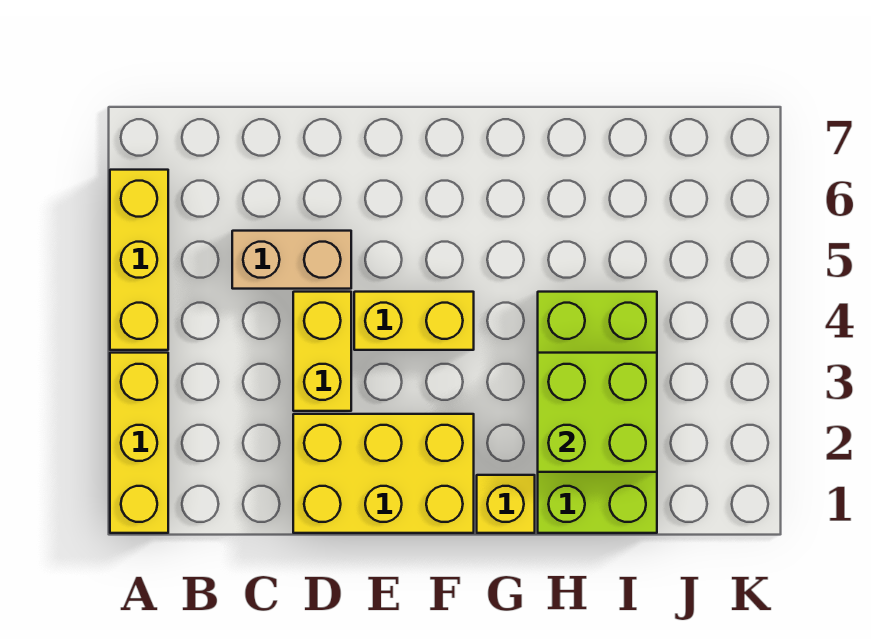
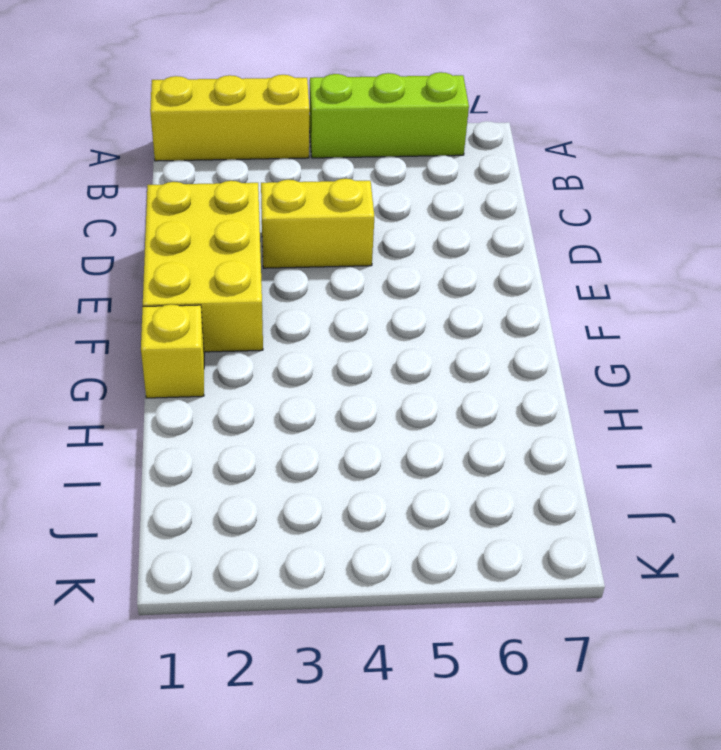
lime brick A4:A6 level 1 -> yellow brick A4:A6 level 1
none -> tan brick C5:D5 level 1
none -> yellow brick E4:F4 level 1

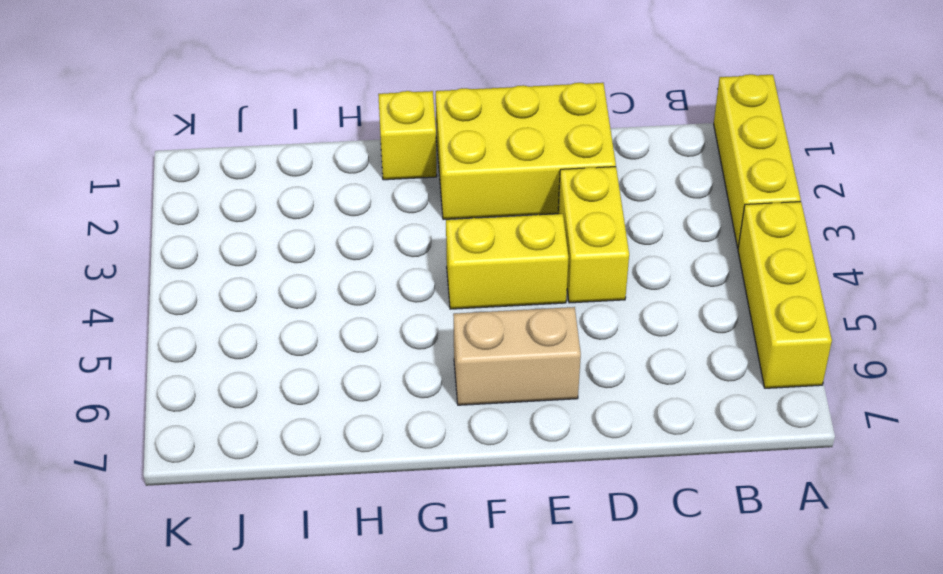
tan brick E6:F6 level 1 -> tan brick C5:D5 level 1
none -> lime brick H1:I4 level 1
none -> lime brick H2:I3 level 2

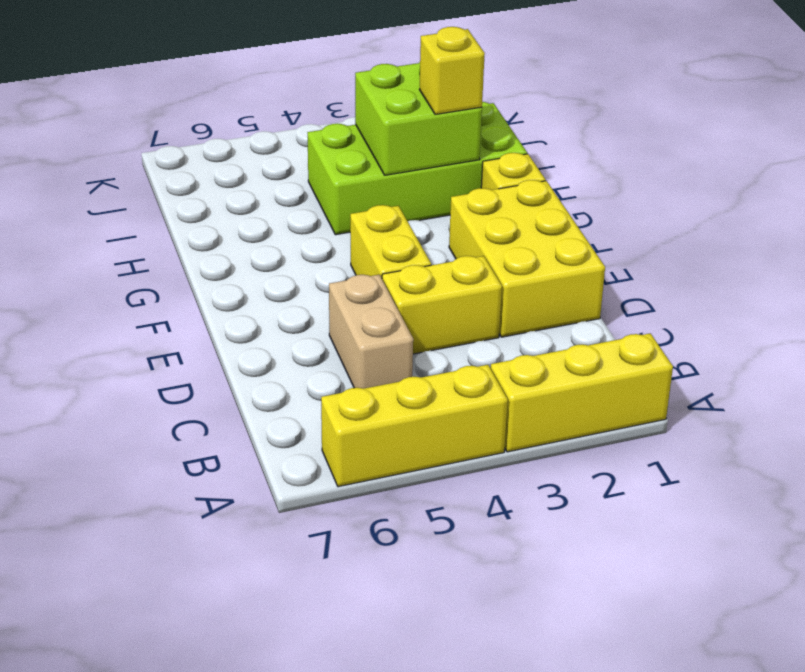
yellow brick H2 level 3 -> none

